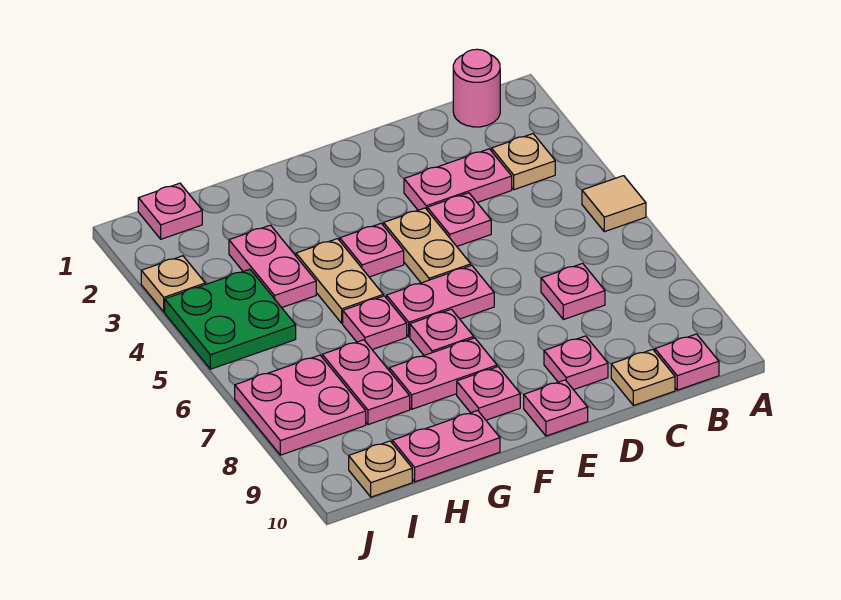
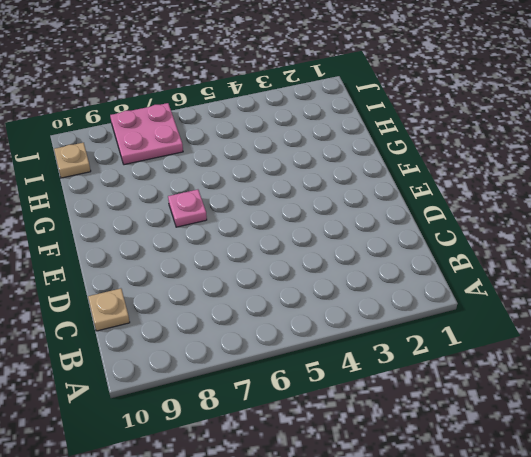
none -> tan tile A5 level 1
none -> pink round brick B1 level 1
none -> tan plate B3 level 1

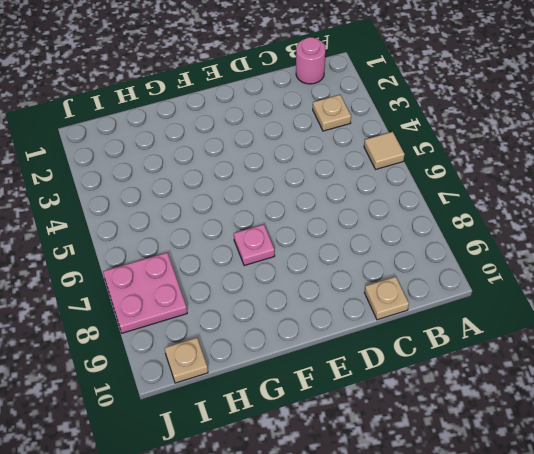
none -> pink plate B10 level 1
none -> pink plate C3:D3 level 1
none -> pink plate C7 level 1

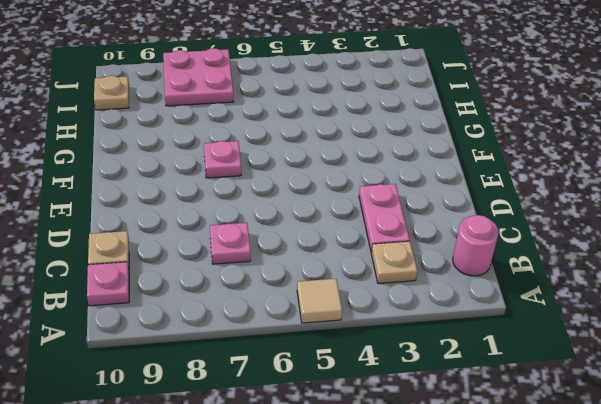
none -> pink plate D4 level 1
none -> pink plate D9 level 1
none -> tan plate E4:E5 level 1

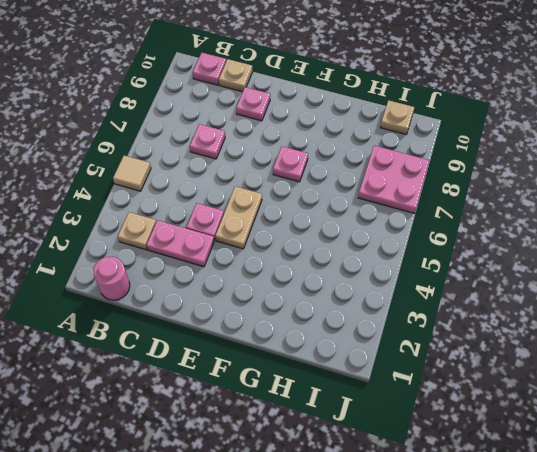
none -> pink plate E6:F6 level 1
none -> pink plate E10 level 1
none -> pink plate F4 level 1

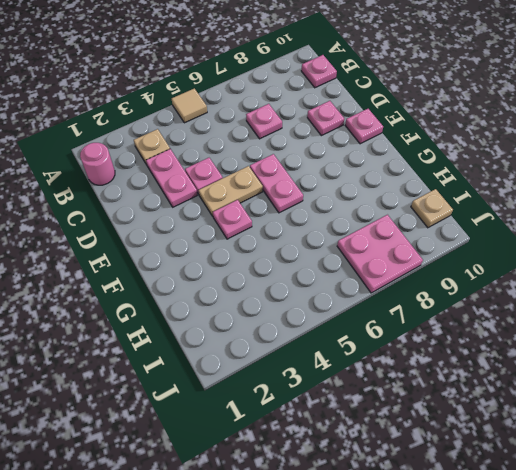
none -> tan plate C10 level 1
none -> pink plate F7 level 1
none -> pink plate F8:G8 level 1

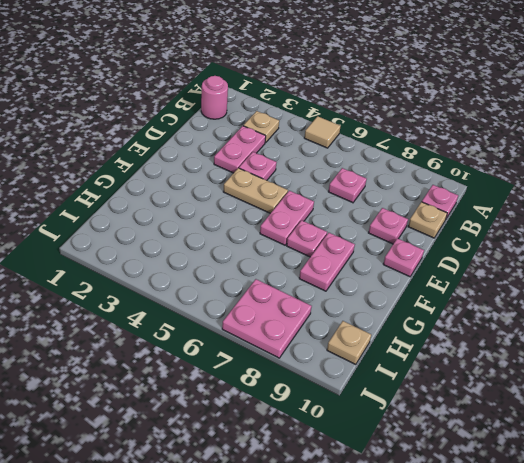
none -> pink plate F4 level 1
none -> pink plate F9 level 1
none -> tan plate G4:G5 level 1

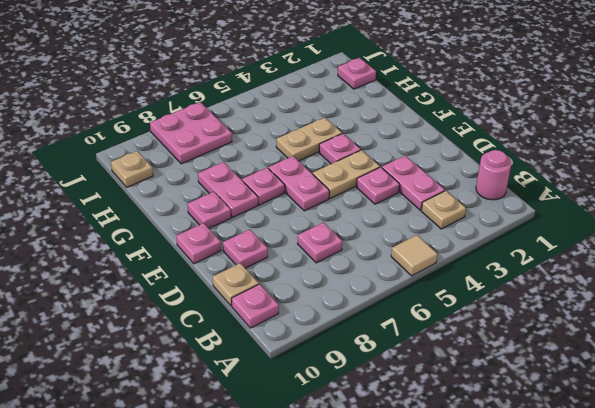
none -> pink plate G6 level 1
none -> pink plate G10:H10 level 1
none -> pink plate H3:H4 level 1

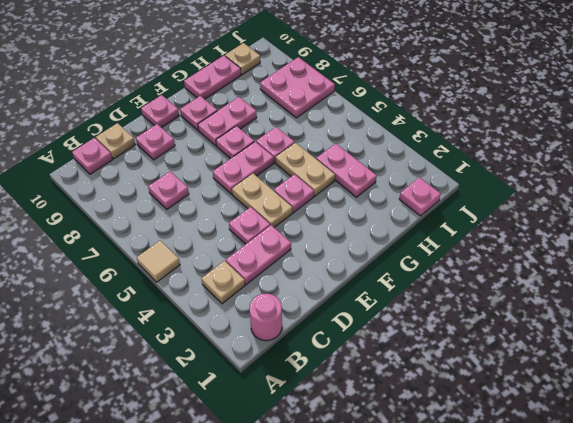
none -> pink plate H7:H8 level 1
none -> green plate I4:J5 level 1
none -> tan plate J3 level 1

